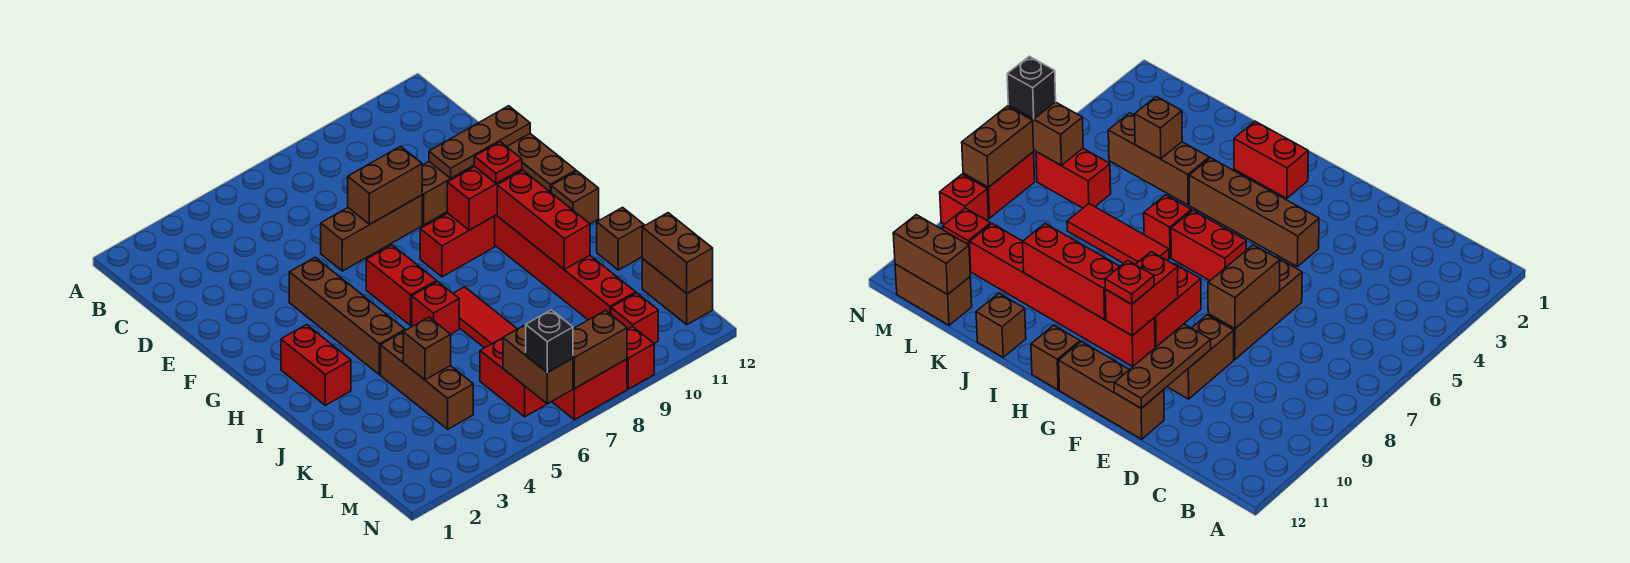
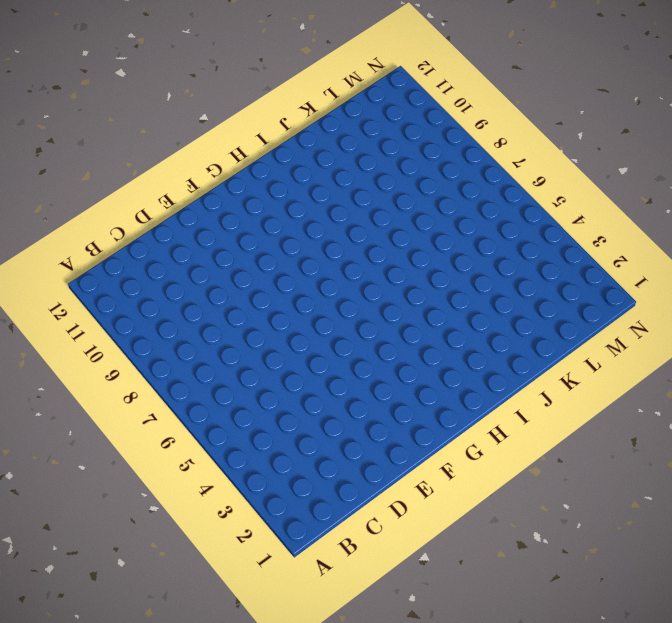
none -> brown brick E6:E8 level 1
none -> brown brick E9:E10 level 1
none -> brown brick E12:G12 level 1

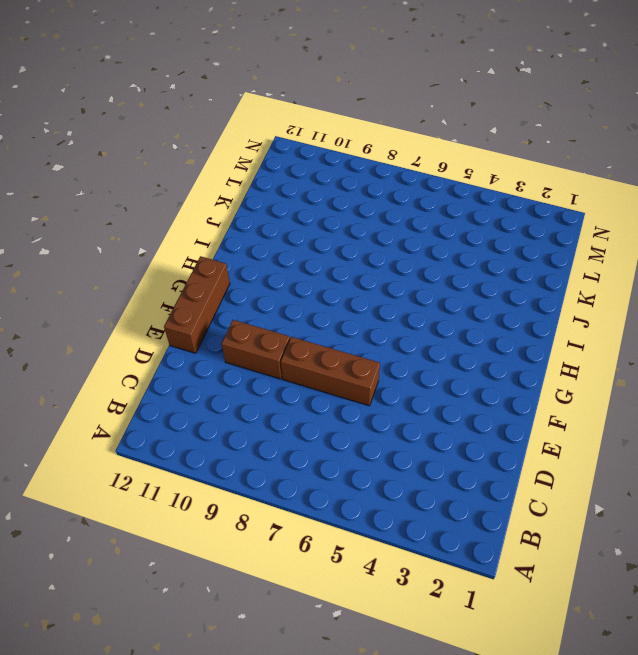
none -> brown brick F4:I4 level 1
none -> red brick G6:H6 level 1
none -> red brick G8:G9 level 1

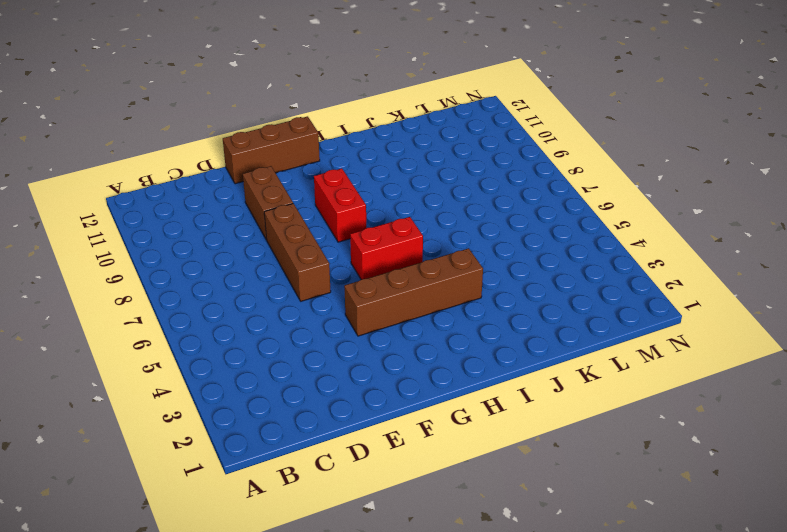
none -> red brick G10:L10 level 1
none -> red brick H2:I2 level 1
none -> brown brick H12 level 1

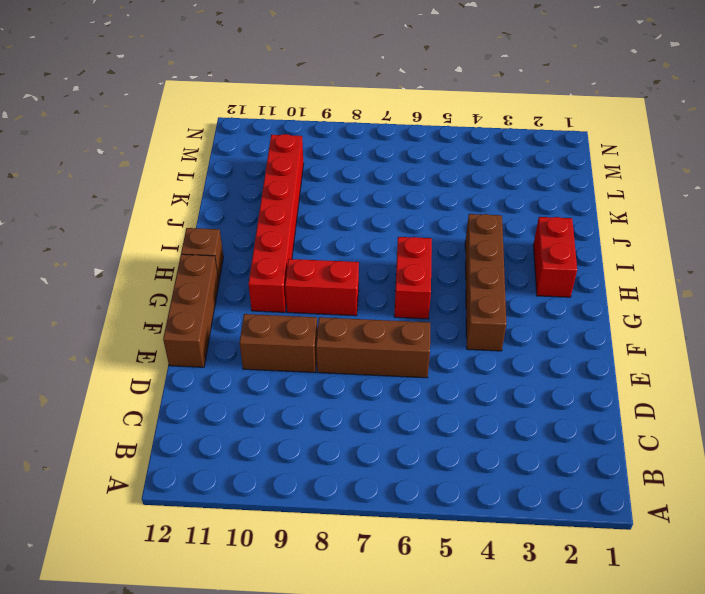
none -> red brick I6 level 1
none -> red tile I7:K7 level 1
none -> brown brick J4:L4 level 1

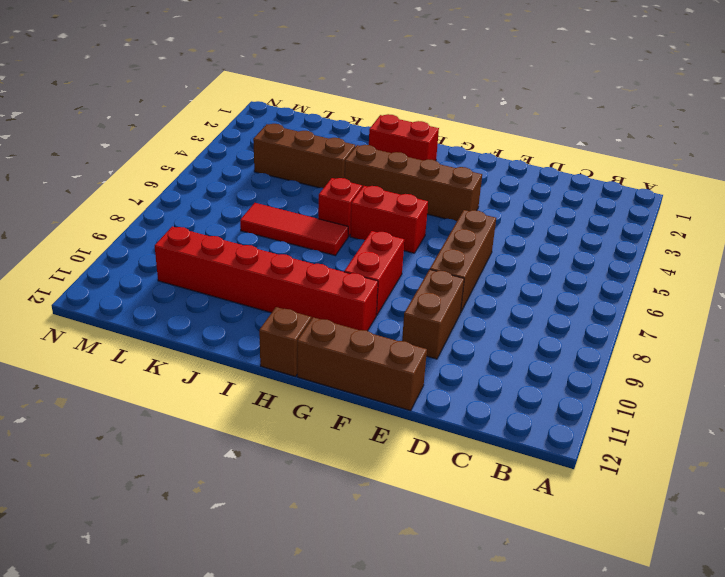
none -> brown brick J12 level 1
none -> red brick L6:M6 level 1
none -> brown brick L12:M12 level 1

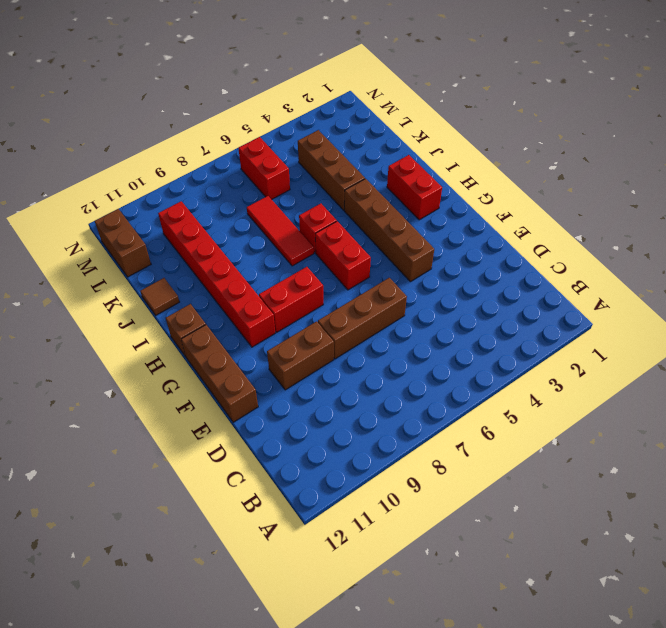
brown tile J12 level 1 -> brown brick J12 level 1
none -> red brick M10 level 1
none -> red brick N7:N8 level 1
none -> red brick N9 level 1

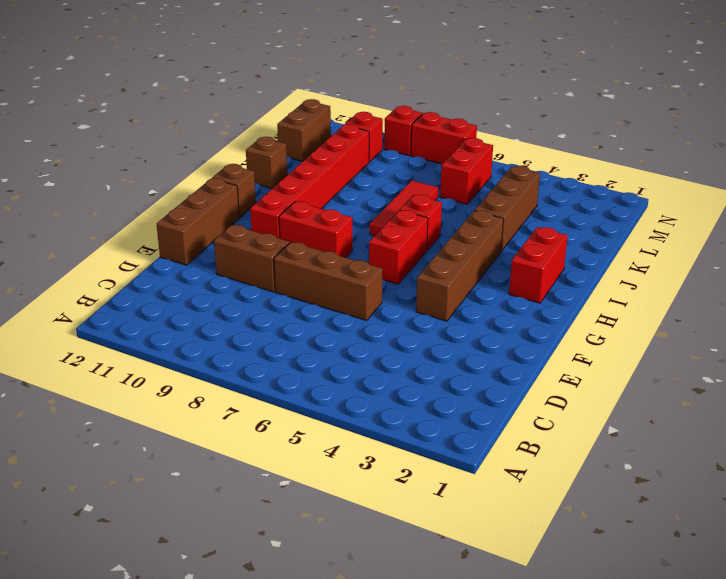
none -> brown brick E7:E8 level 2
none -> brown plate E10:E12 level 2
none -> red brick G9:G10 level 2

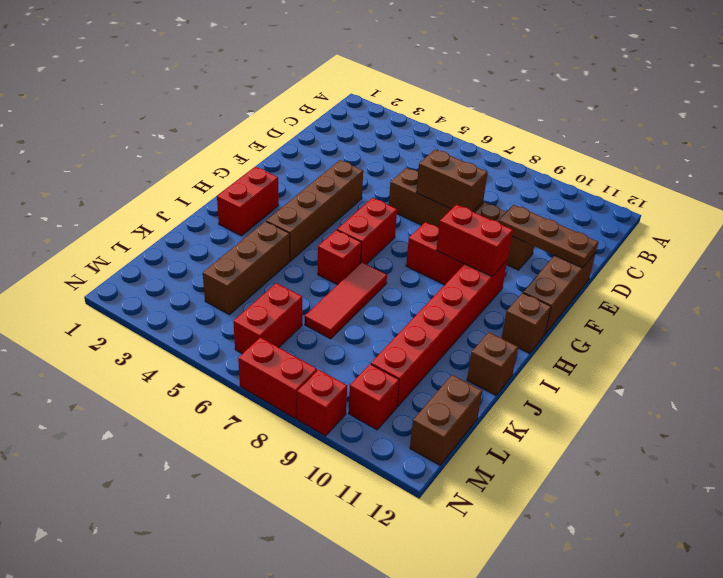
none -> red brick H10:J10 level 2
none -> brown brick K4 level 2
none -> brown brick L12:M12 level 2

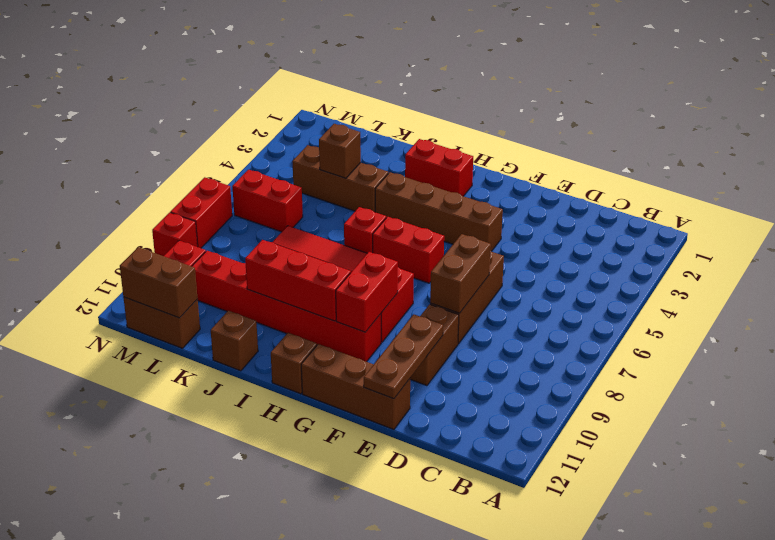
none -> brown brick M6:N6 level 2
none -> brown brick N7:N8 level 2
none -> red plate G10 level 3

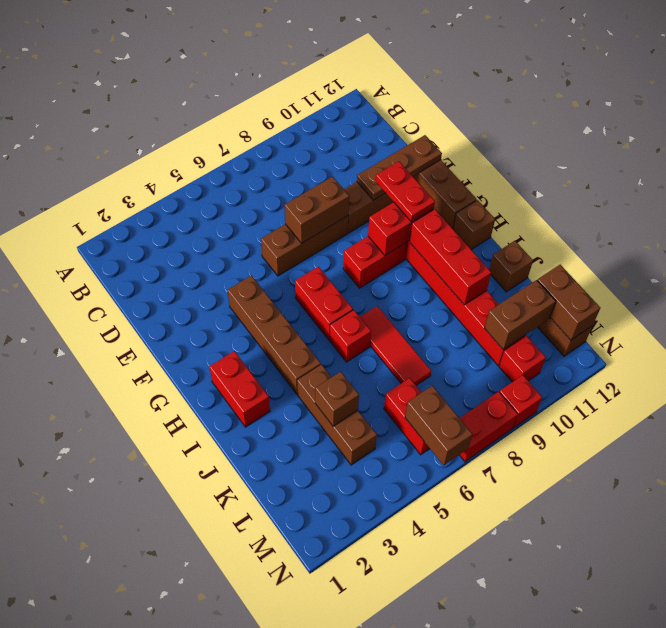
red plate F10:G10 level 3 -> red plate G10 level 3
brown brick L10:L11 level 2 -> brown brick N7:N8 level 2
none -> black brick N6 level 3

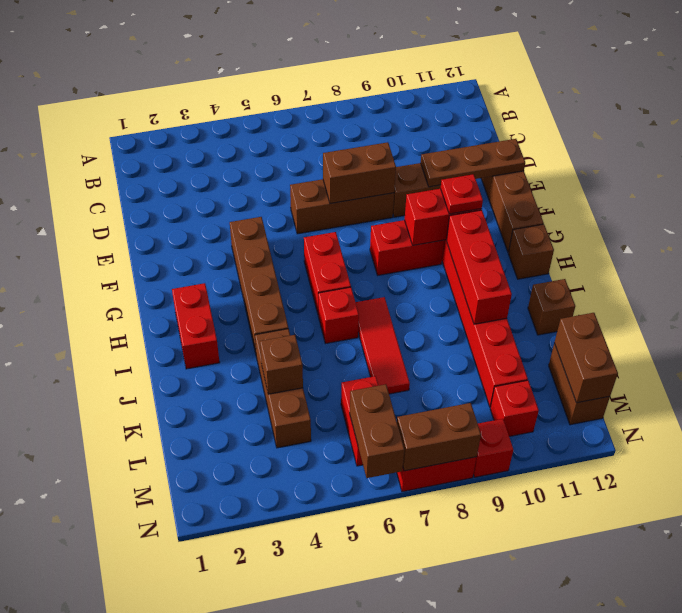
none -> black brick N6 level 3

